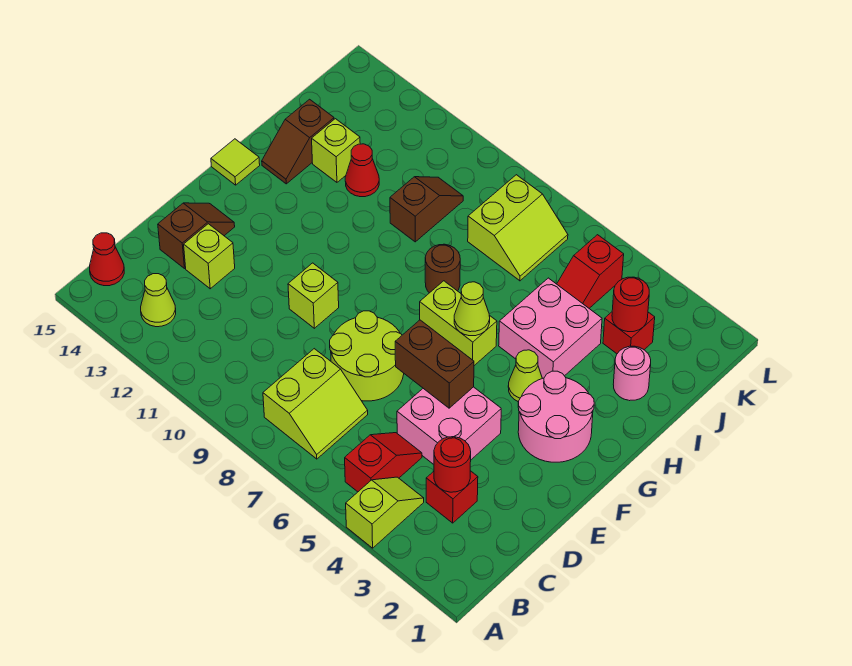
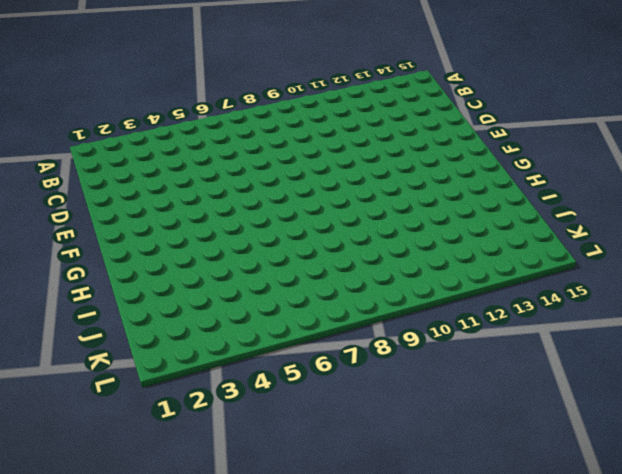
none -> lime slope A4:B4 level 1 top A
none -> red slope B5:C5 level 1 top B
none -> lime slope B7:C8 level 1 top 8

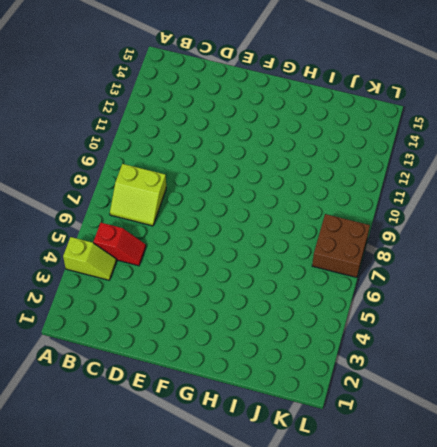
brown brick K7:L8 level 1 -> lime slope J7:K8 level 1 top 8
none -> lime cone B13 level 1
none -> red cone B15 level 1
none -> red brick C3 level 1

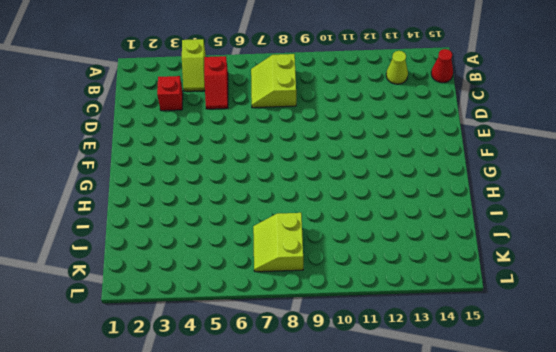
none -> pink brick D4:E5 level 1
none -> lime round brick D7:E8 level 1
none -> lime brick D13 level 1

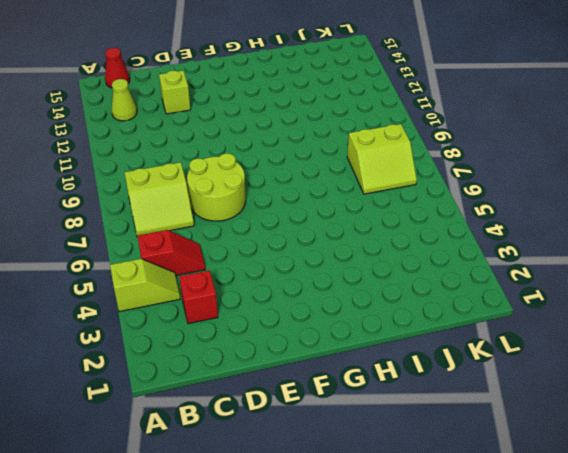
none -> pink brick D4:E5 level 1
none -> brown slope D14:E14 level 1 top D
none -> lime brick E10 level 1

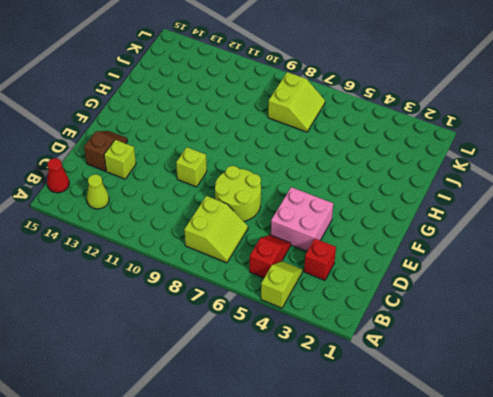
none -> pink round brick F2:G3 level 1
none -> lime cone G4 level 1
none -> lime brick G6:G7 level 1

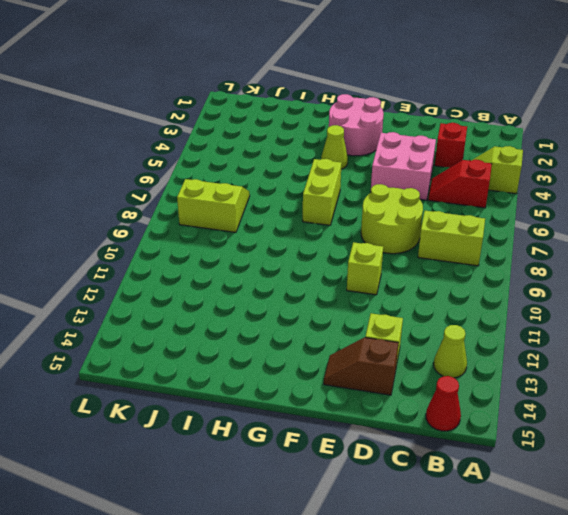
none -> lime tile G15 level 1
none -> pink brick H4:I5 level 1
none -> brown round brick H8 level 1

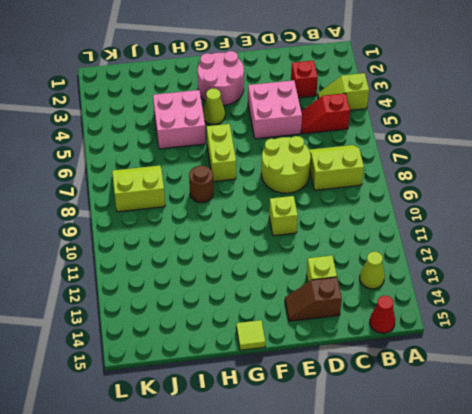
none -> brown slope H14:I14 level 1 top I
none -> pink round brick I2 level 1
none -> brown slope I10:J10 level 1 top I

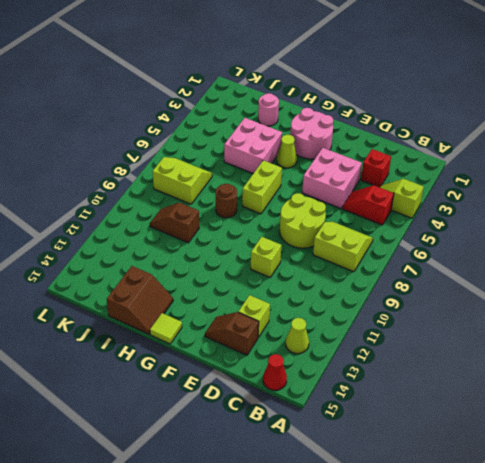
brown slope H14:I15 level 1 top I -> brown slope H14:I14 level 1 top I
none -> red cone I12 level 1
none -> lime brick I13 level 1
none -> red brick J3 level 1

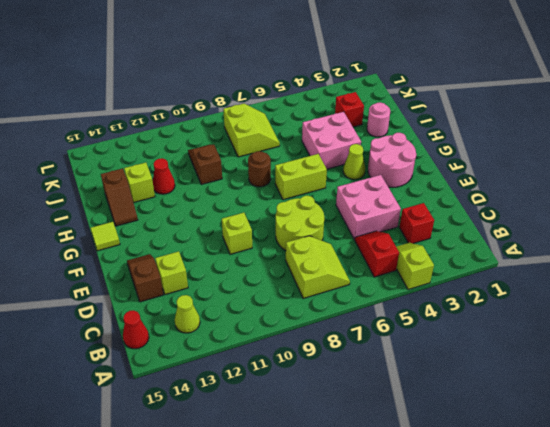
none -> red slope J5:K5 level 1 top K
none -> red round brick C3 level 2
none -> brown brick E5:E6 level 2

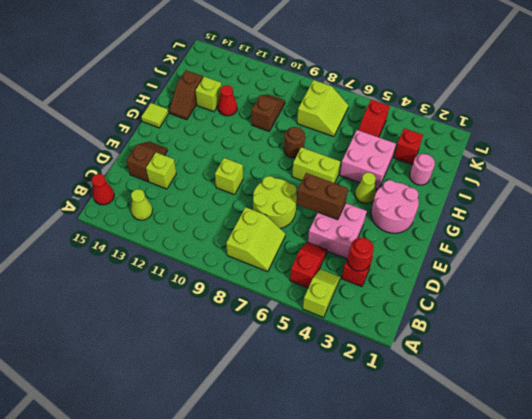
none -> lime cone G6 level 2
none -> red round brick J3 level 2

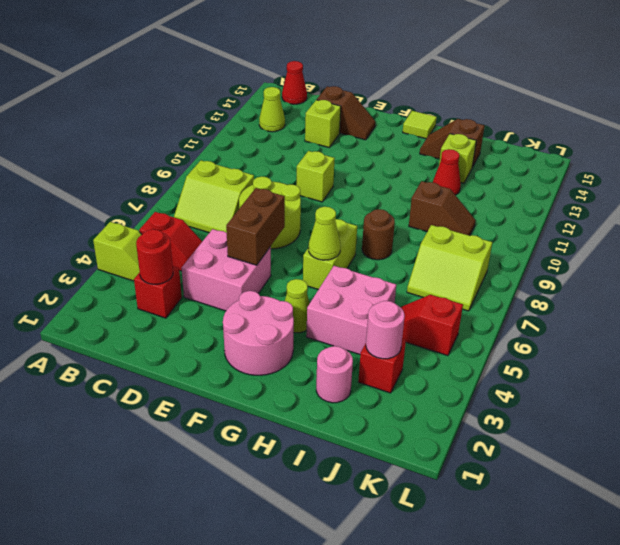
pink round brick J3 level 2 -> red round brick J3 level 2

